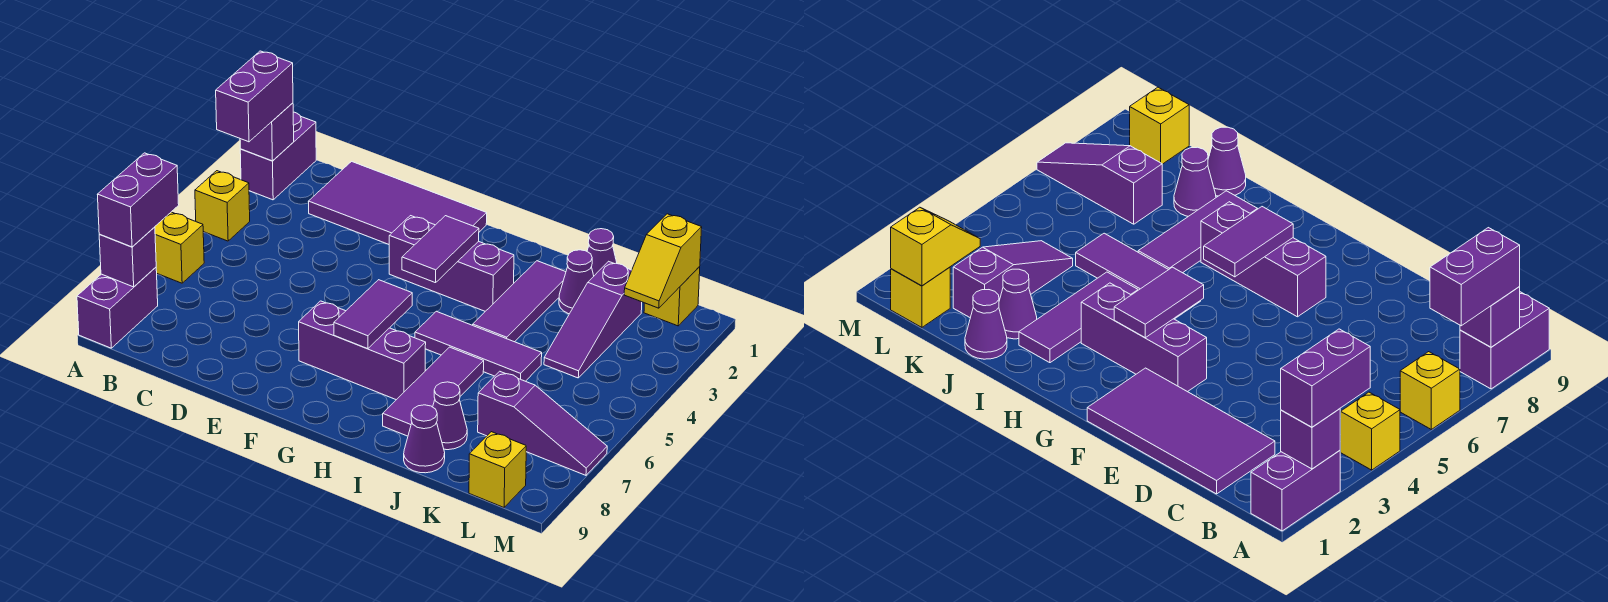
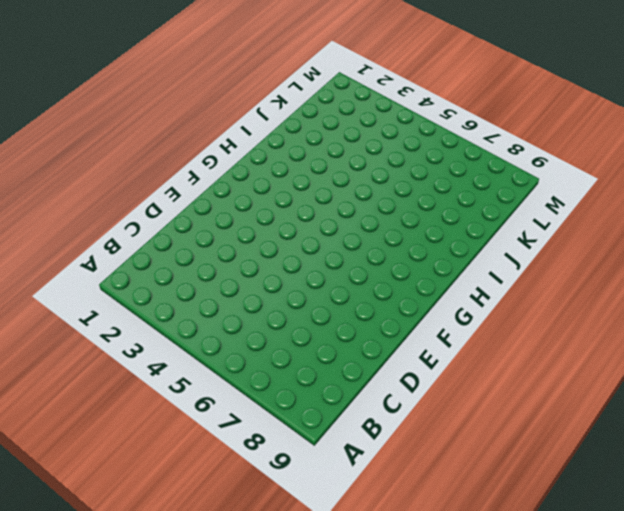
none -> purple brick A1:A2 level 1
none -> yellow brick A4 level 1
none -> yellow brick A6 level 1

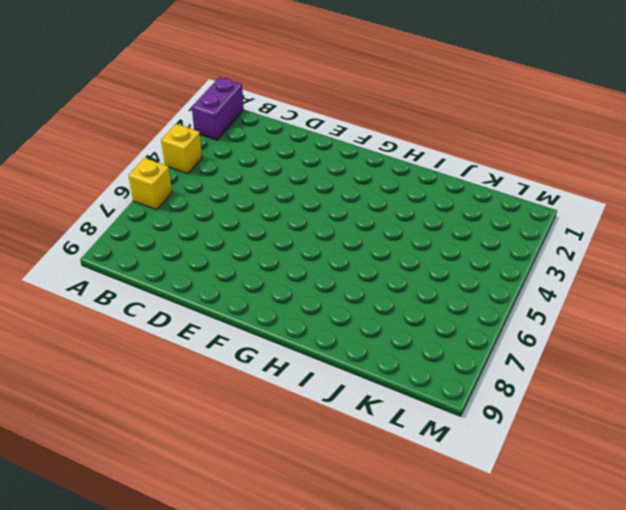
none -> purple brick A8:A9 level 1
none -> purple tile C1:F2 level 1
none -> purple brick F3:H3 level 1

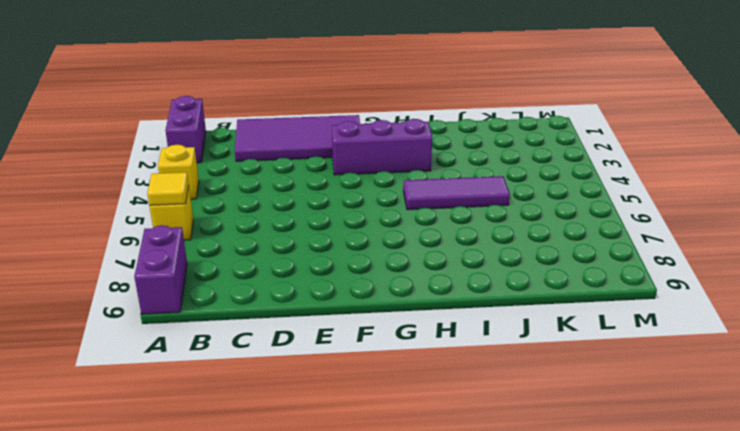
yellow tile A6 level 2 -> none
none -> purple brick F7:H7 level 1
none -> purple tile I2:I4 level 1
none -> purple tile I6:I8 level 1

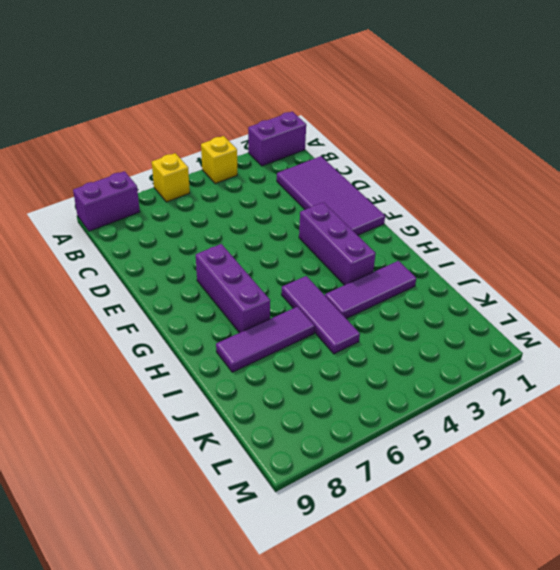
none -> purple cone J1 level 1
none -> purple cone J2 level 1
none -> purple cone J8 level 1

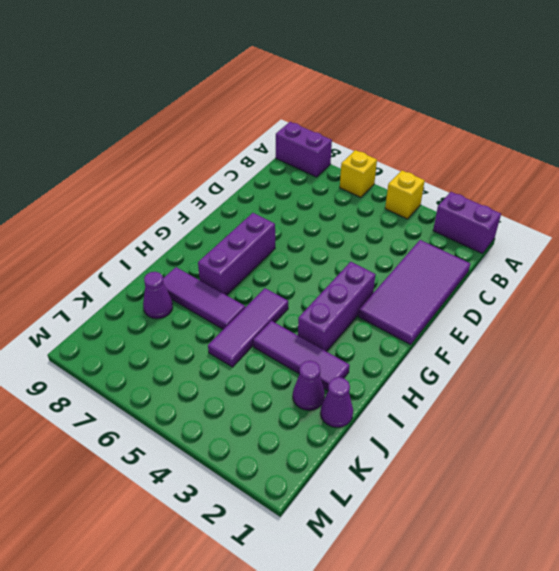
none -> purple cone J9 level 1
none -> purple slope K2:K4 level 1 top 2
none -> purple slope K7:M7 level 1 top K

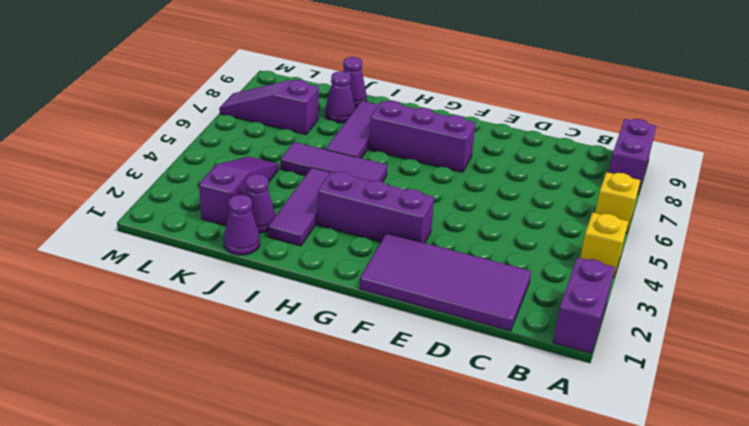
none -> yellow brick L1 level 1
none -> yellow brick L9 level 1
none -> purple brick A2 level 2

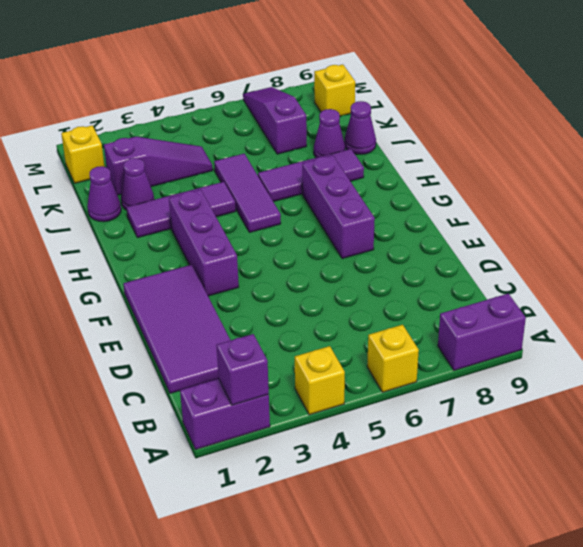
none -> purple brick A8 level 2
none -> purple tile G3:G4 level 2
none -> purple tile G6:G7 level 2

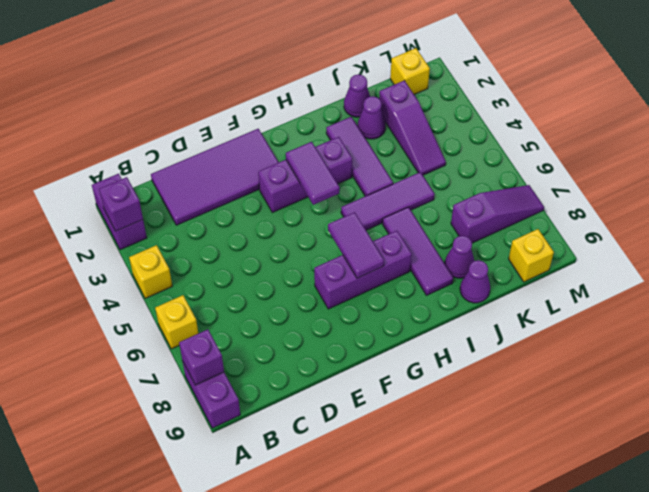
none -> yellow slope L1:L2 level 2 top 1
none -> purple brick A2:A3 level 3
none -> purple brick A7:A8 level 3

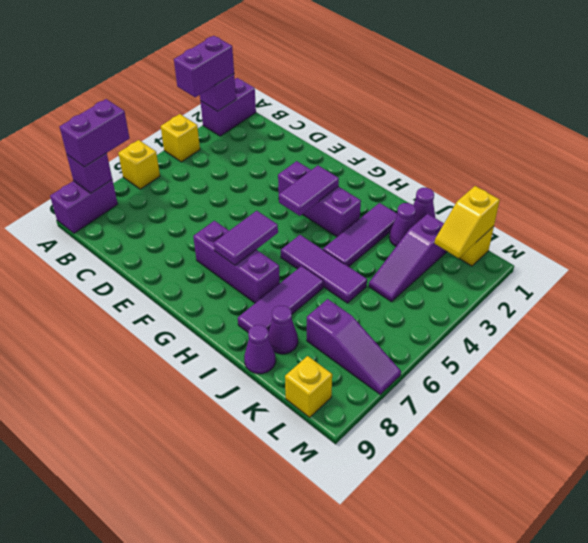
none -> purple tile C1:F2 level 1

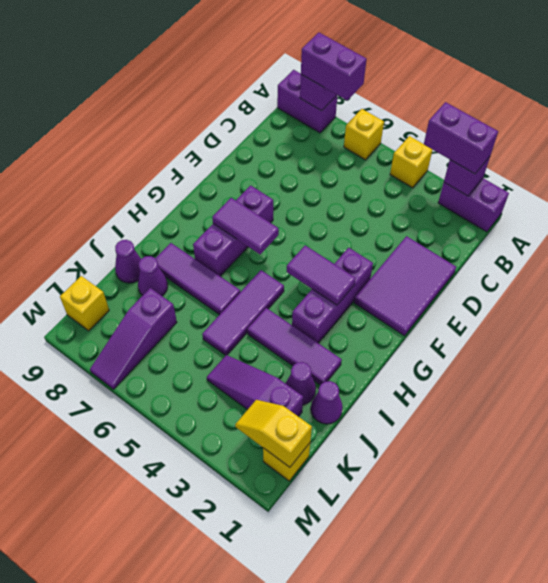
purple tile D1:F2 level 1 -> purple tile C1:F2 level 1

